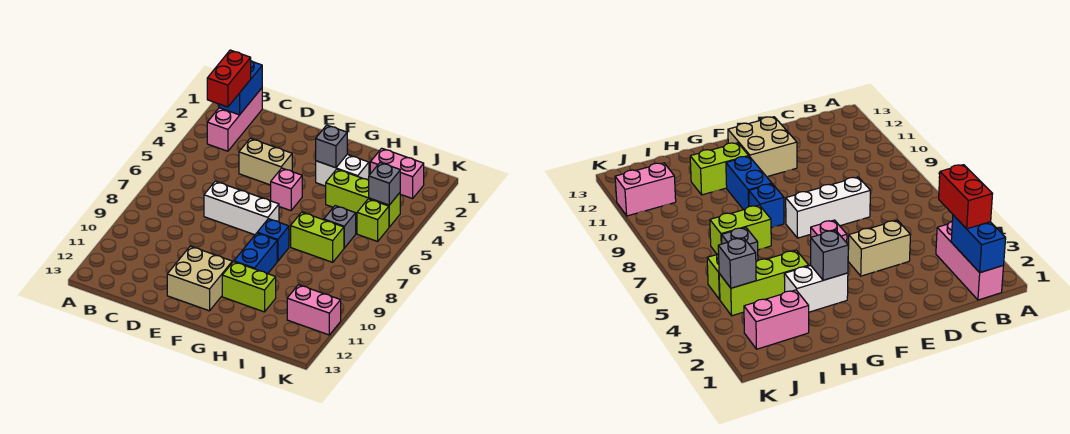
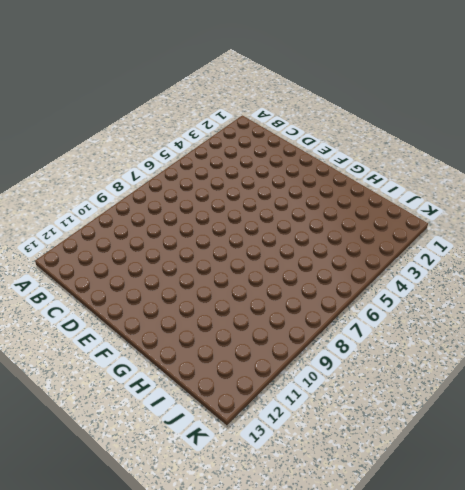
none -> pink brick B1:B3 level 1
none -> tan brick D4:E4 level 1
none -> white brick D7:F7 level 1

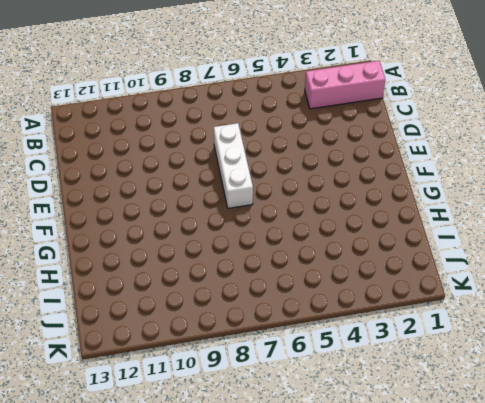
none -> tan brick D4:E4 level 1
none -> tan brick E11:F12 level 1
none -> pink brick F5 level 1

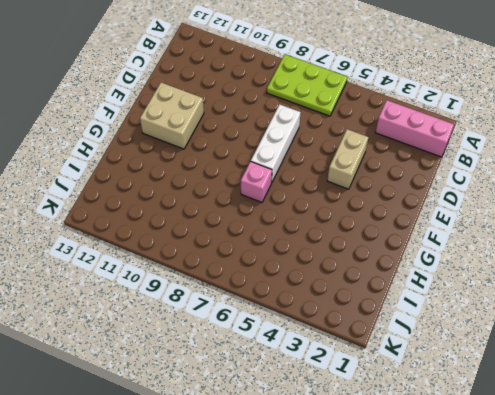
lime plate A6:B8 level 1 -> none
pink brick G7 level 1 -> pink brick F5 level 1
none -> white brick G3:H3 level 1
none -> blue brick G8 level 1
none -> blue brick G9:G10 level 1

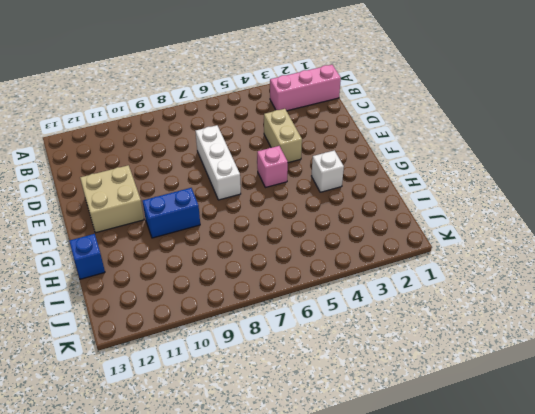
white brick G3 level 1 -> white brick G3:H3 level 1
blue brick H13 level 1 -> blue brick G8 level 1
none -> lime brick G11:H11 level 1
none -> lime brick H4:J4 level 1
none -> lime brick H7:I7 level 1

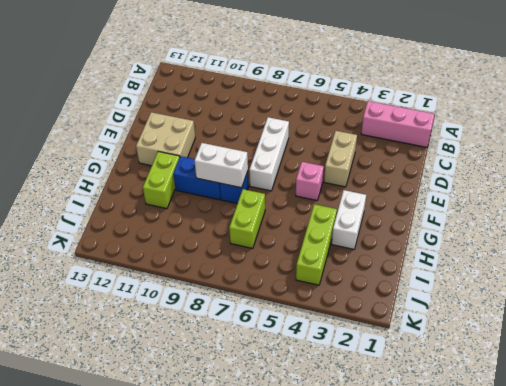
white brick G8:G9 level 2 -> none
none -> pink brick I2:J2 level 1
none -> grey brick I6 level 1
none -> lime brick J5 level 1

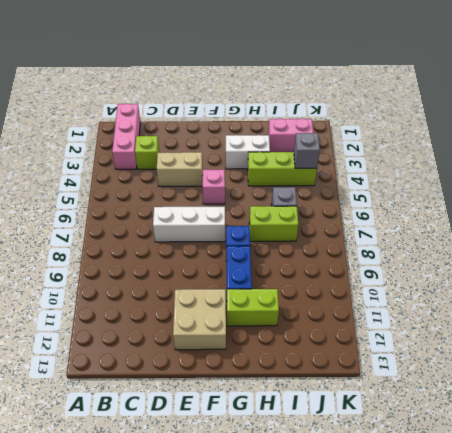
lime brick C3 level 1 -> lime brick J5 level 1
none -> pink brick J11:K11 level 1
none -> blue brick B1:B2 level 2
none -> grey brick G3 level 2

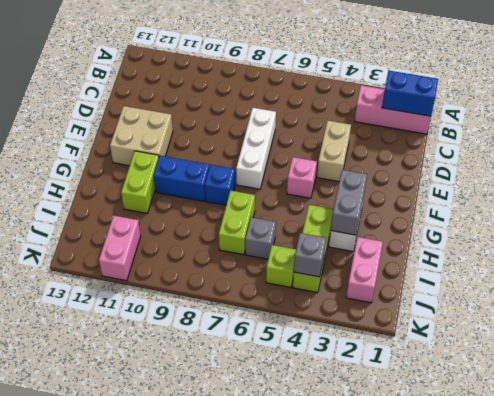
grey brick G3:H3 level 2 -> grey brick G3 level 2
none -> red brick B2:B3 level 3

